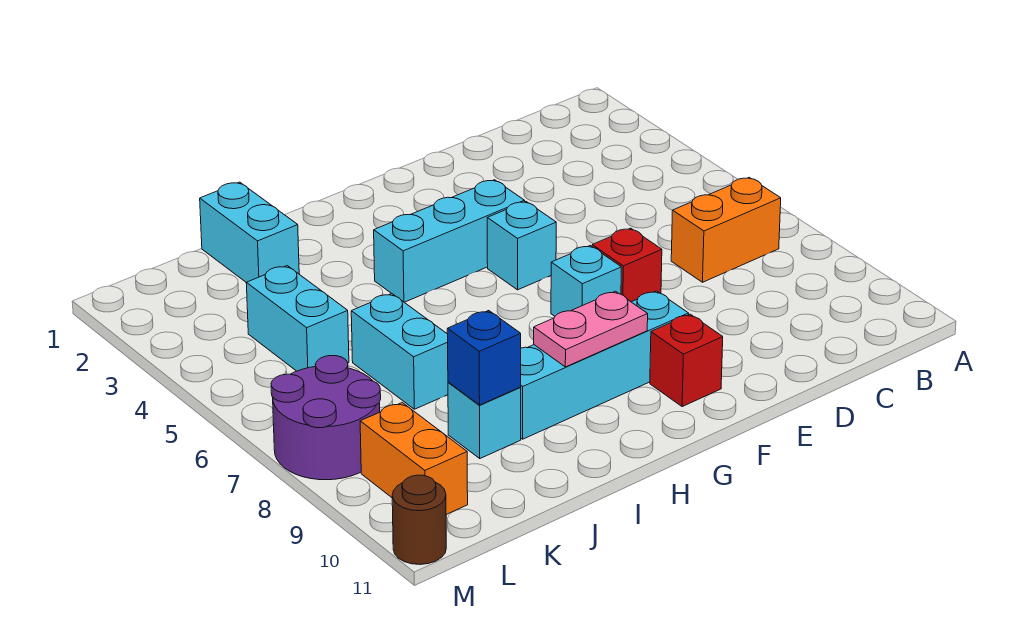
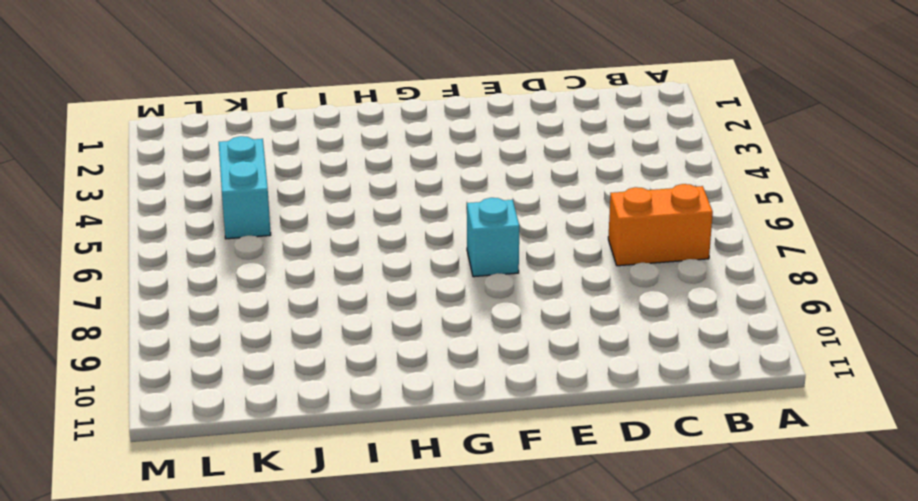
none -> red brick E7 level 1
none -> cyan brick F4:H4 level 1
none -> cyan brick F5 level 1

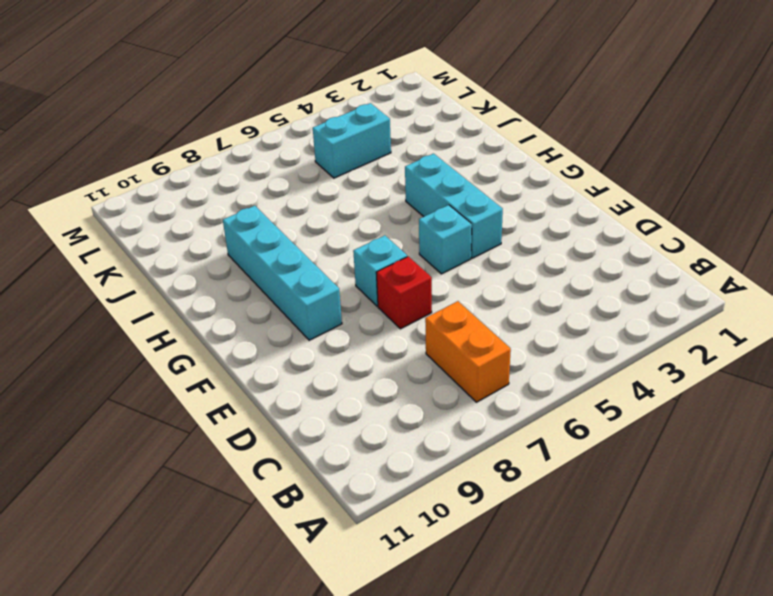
none -> red brick F10 level 1
none -> cyan brick J1:J2 level 1
none -> cyan brick J6:J7 level 1

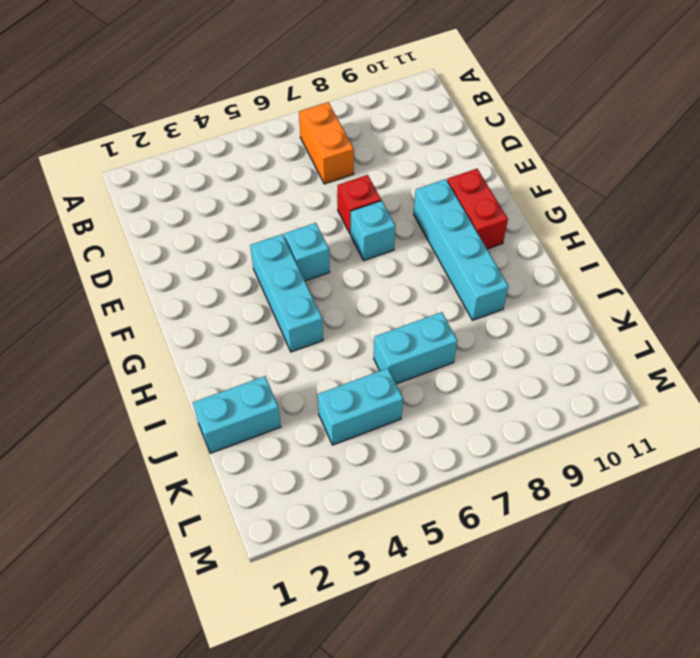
red brick F10:G10 level 1 -> red brick F10 level 1
none -> cyan brick J9 level 1
none -> purple round brick L7:M8 level 1
none -> orange brick L9:L10 level 1

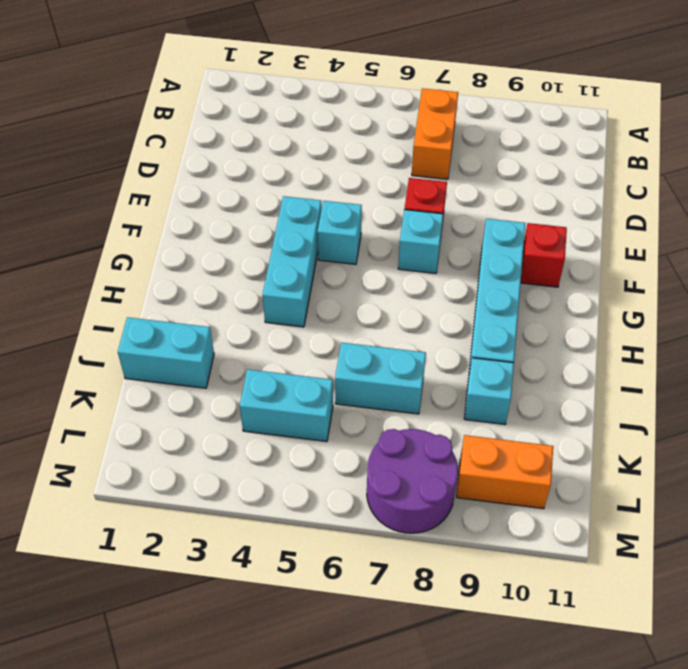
none -> brown round brick M11 level 1
none -> pink plate G9:H9 level 2
none -> blue brick J9 level 2

